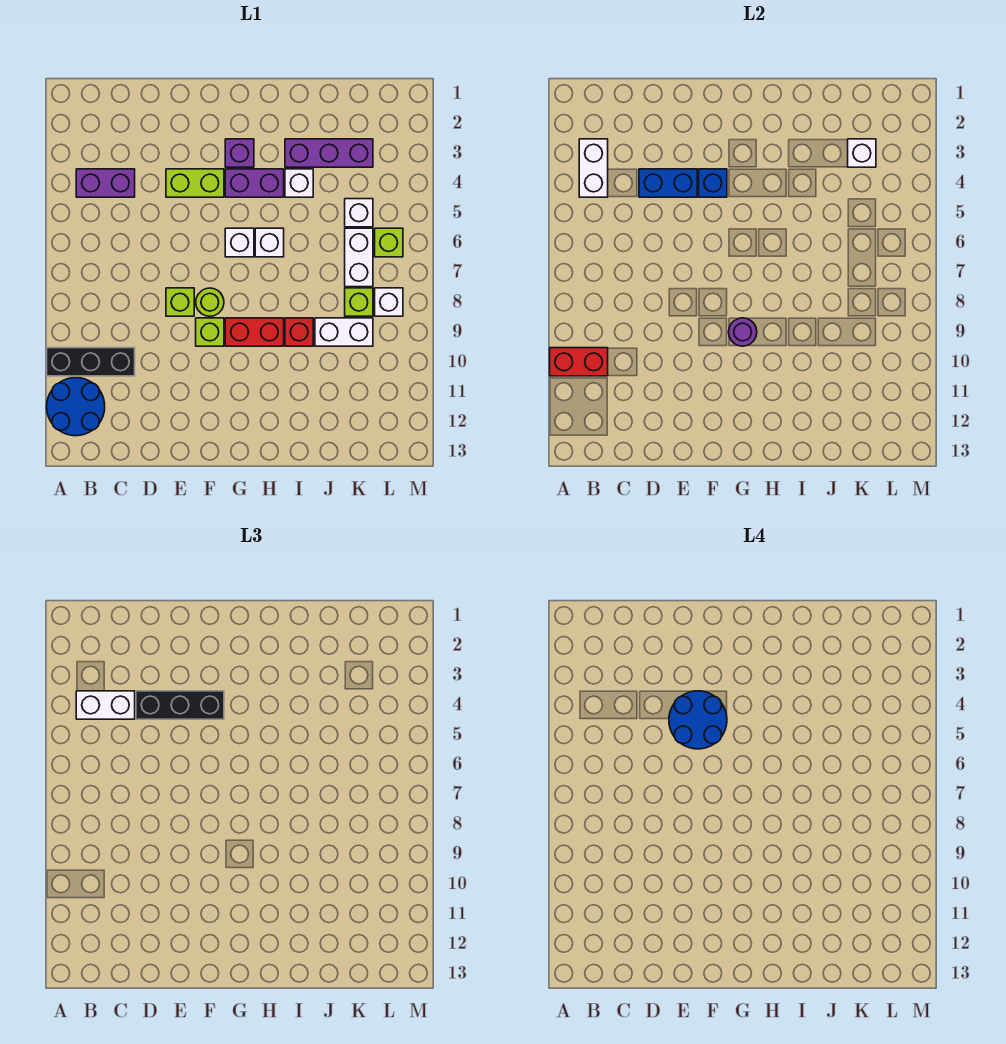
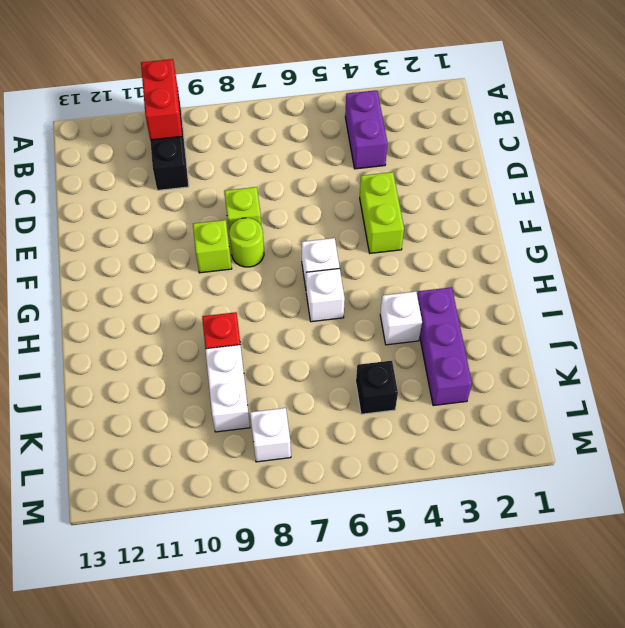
black brick K5 level 1 -> white brick K5 level 1
none -> blue round brick A11:B12 level 1
none -> purple brick G3 level 1
none -> purple brick G4:H4 level 1
none -> red brick G9:H9 level 1

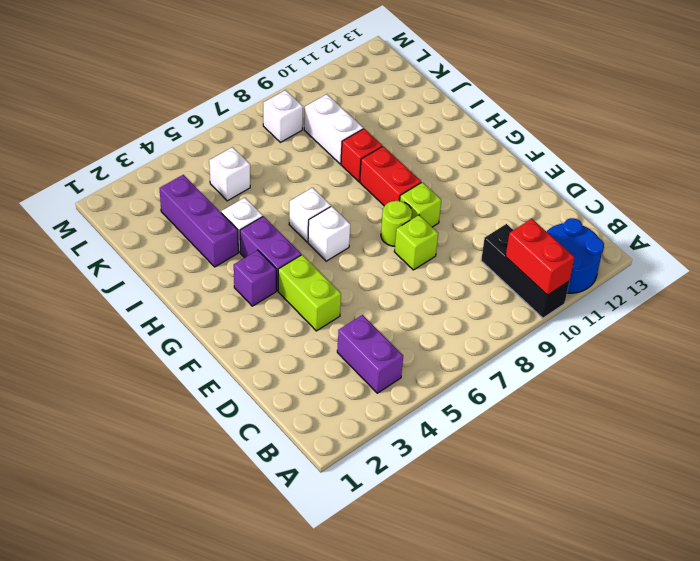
none -> white brick K6:K7 level 1
none -> lime brick K8 level 1
none -> lime brick L6 level 1
none -> white brick B3:B4 level 2

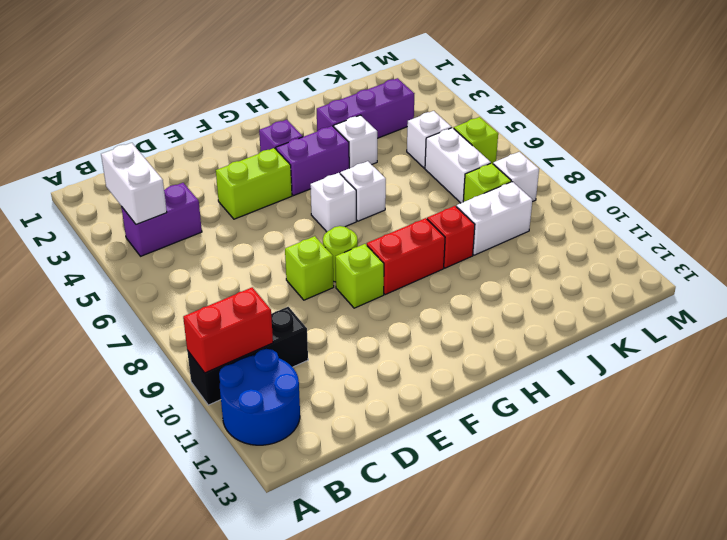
none -> blue brick D4:E4 level 2
none -> blue brick F4 level 2
none -> purple round brick G9 level 2
none -> white brick K3 level 2

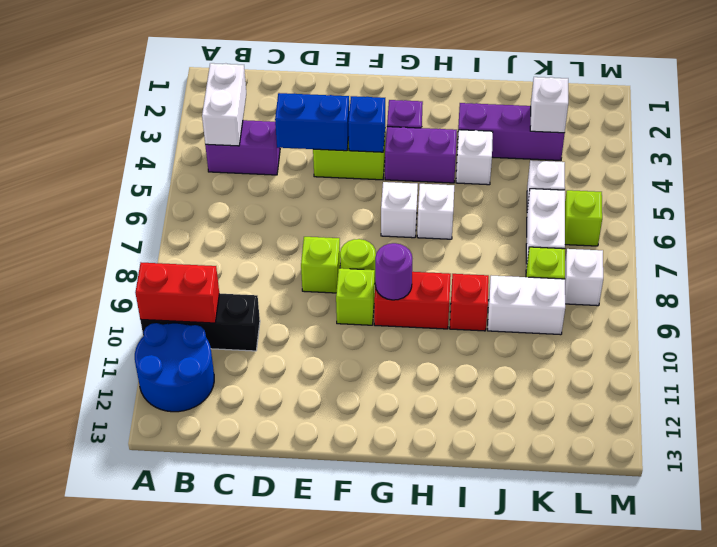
none -> white brick B4:C4 level 3
none -> black brick D4:F4 level 3
none -> blue round brick E4:F5 level 4

